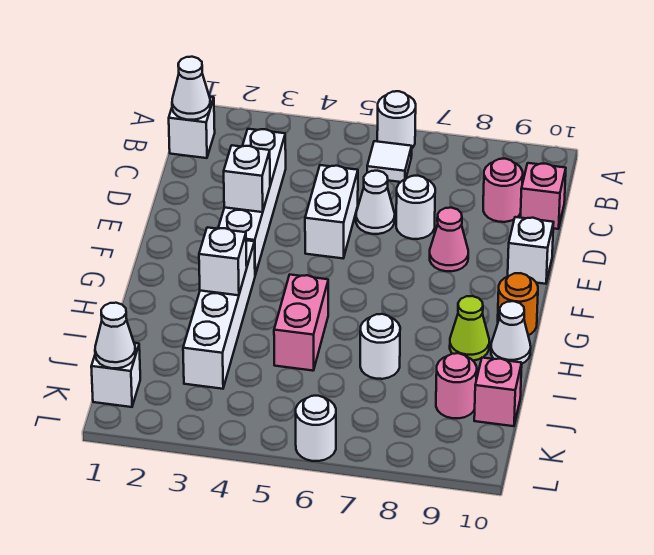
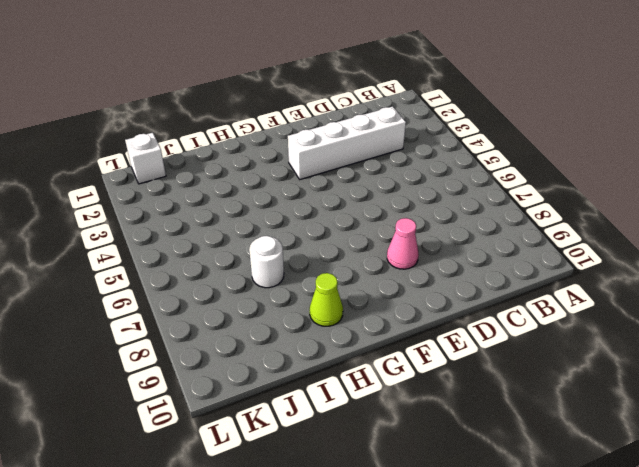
none -> white round brick A6 level 1
none -> white brick B1 level 1
none -> white tile B6 level 1

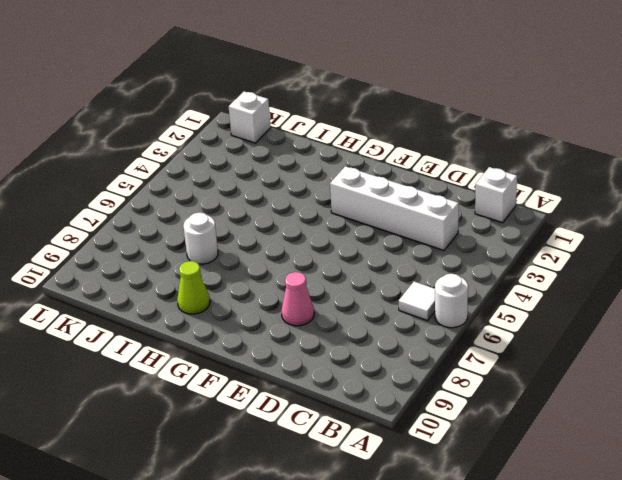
none -> pink round brick C9 level 1
none -> pink brick C10 level 1
none -> white brick D5:E5 level 1

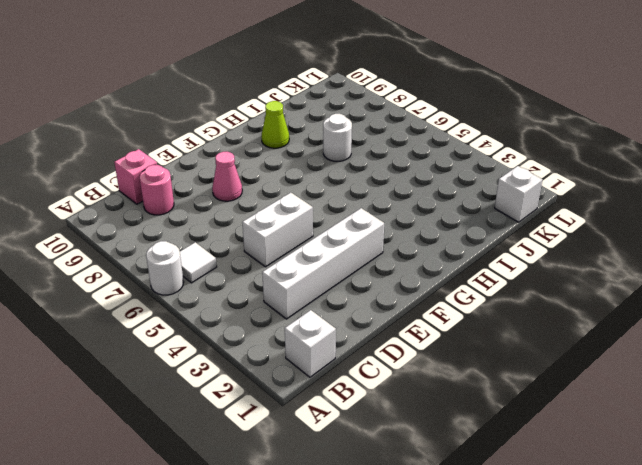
none -> white cone D6 level 1
none -> white round brick D7 level 1
none -> white brick E10 level 1

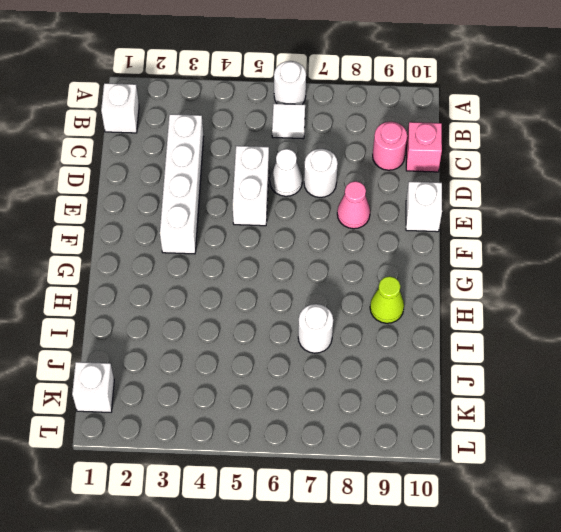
none -> white brick G3:J3 level 1
none -> orange round brick G10 level 1
none -> pink brick H5:I5 level 1

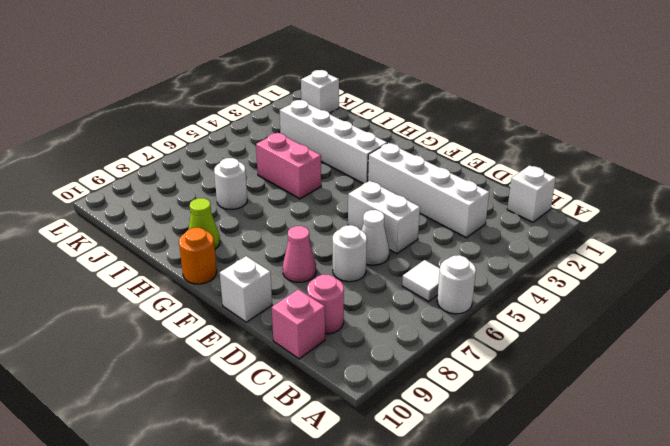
none -> white cone H10 level 1
none -> pink round brick J9 level 1
none -> pink brick J10 level 1

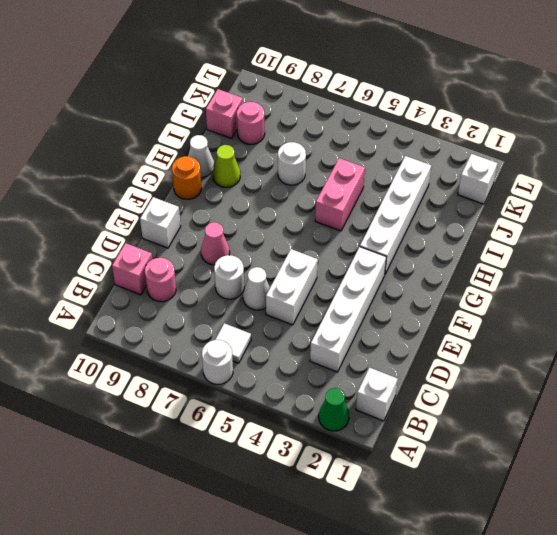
green cone A2 level 1 -> none
none -> white round brick L6 level 1
none -> white cone B1 level 2
none -> white brick E3 level 2

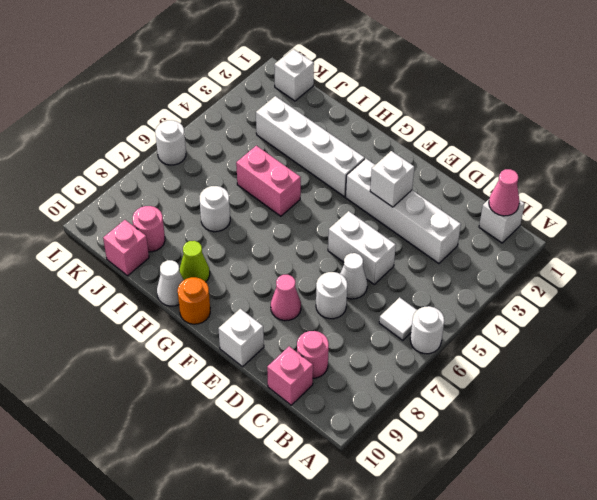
pink cone B1 level 2 -> white cone B1 level 2
none -> white brick H3 level 2
none -> white cone K1 level 2

